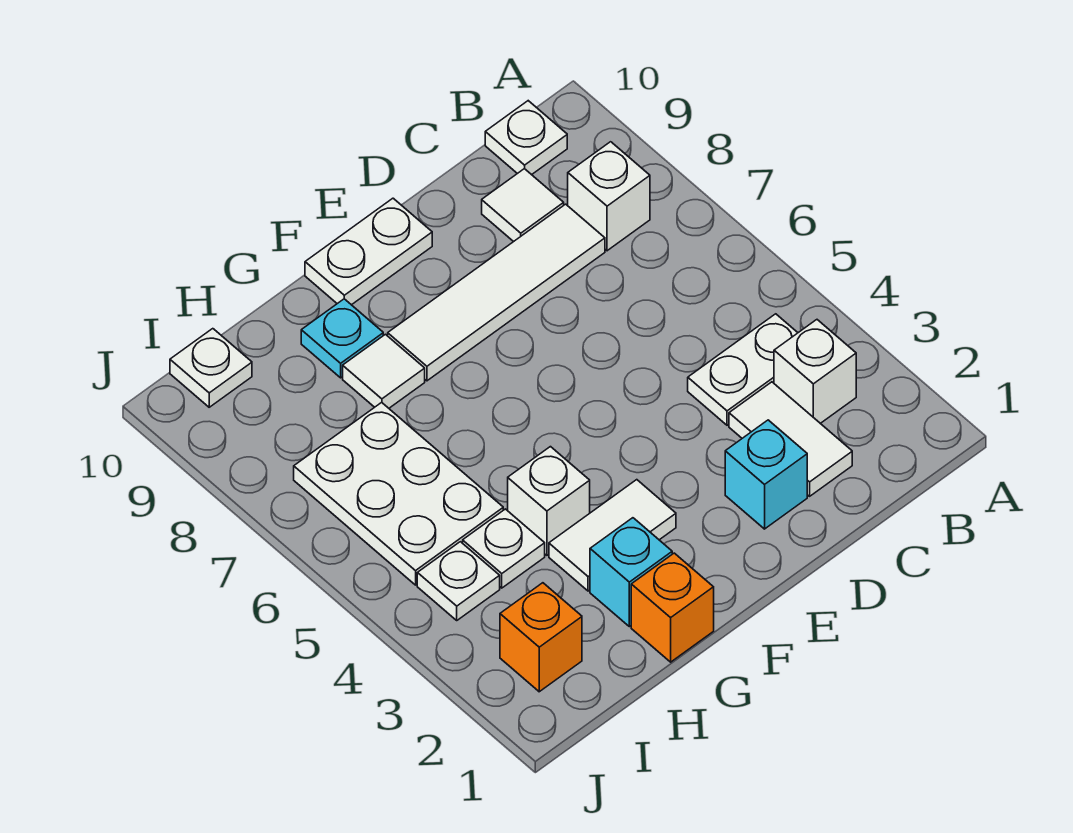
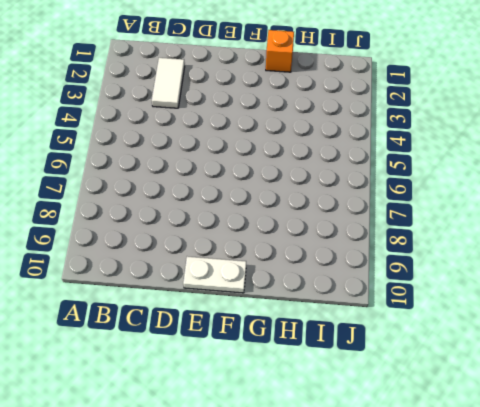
none -> white brick B3 level 1
none -> white plate B4:C4 level 1
none -> white brick B8 level 1

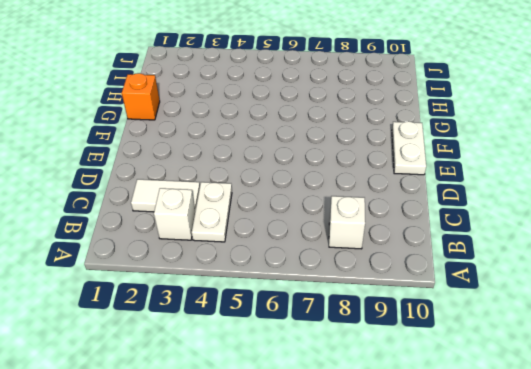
none -> white plate B10 level 1
none -> white tile C8:F8 level 1
none -> white tile C9 level 1

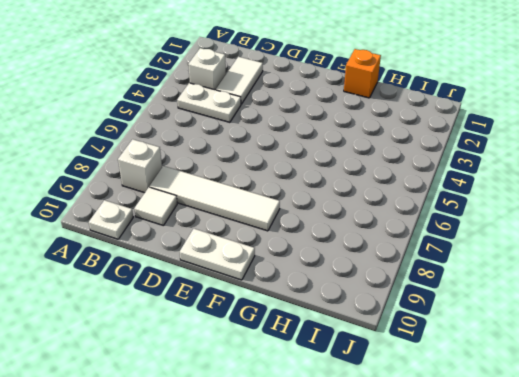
none -> cyan brick D2 level 1
none -> white tile F3:G3 level 1
none -> cyan brick G2 level 1

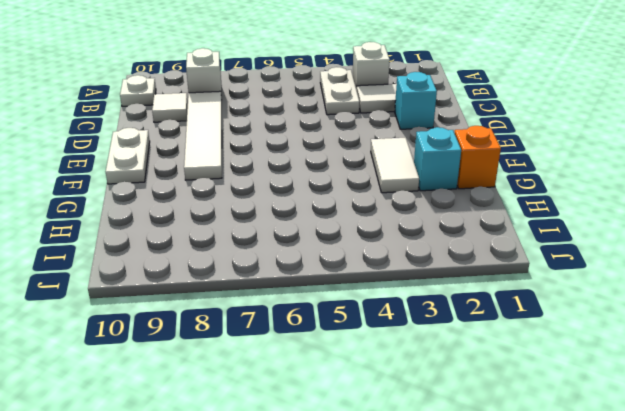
none -> white brick G4 level 1
none -> white tile G8 level 1
none -> cyan plate G9 level 1

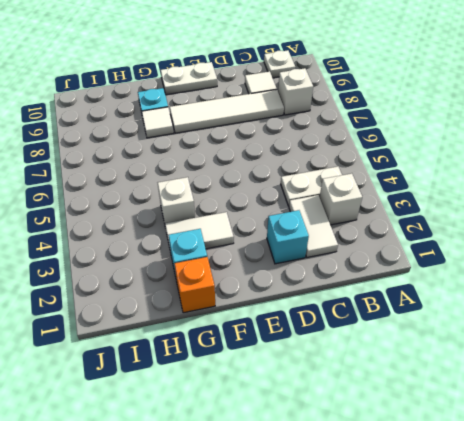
none -> white plate H4 level 1
none -> white plate H5:I7 level 1
none -> orange brick I2 level 1

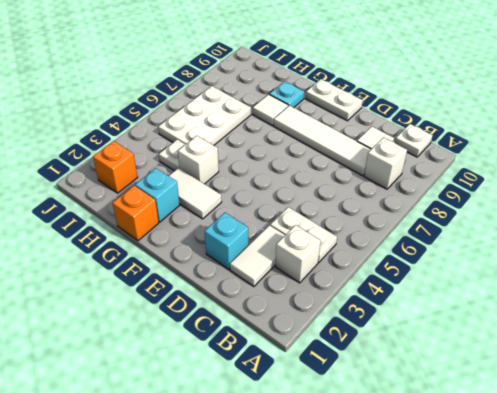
none -> white plate I4 level 1
none -> white plate I10 level 1

